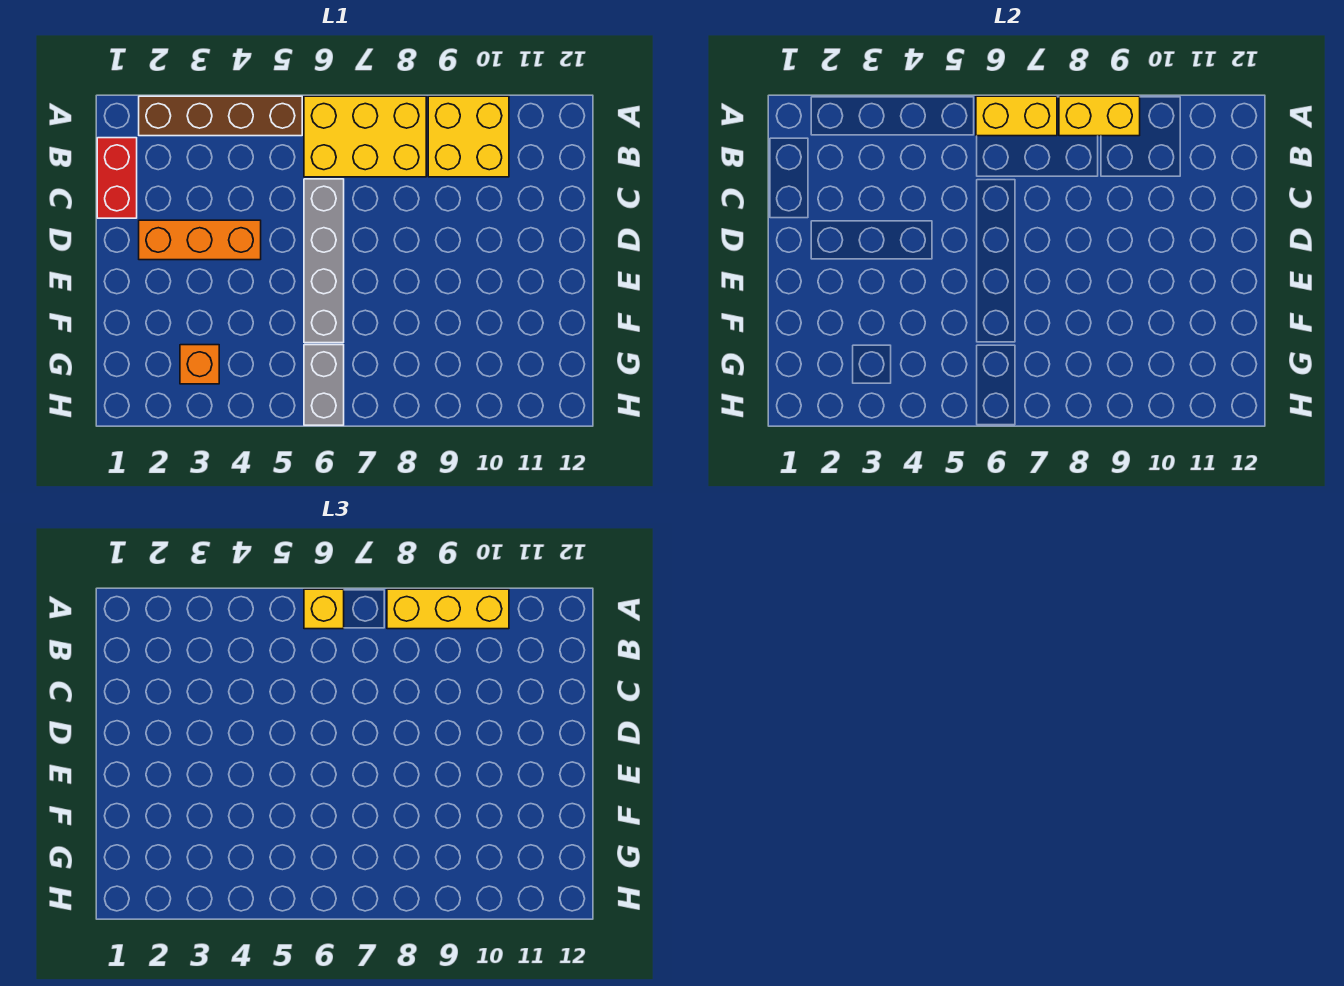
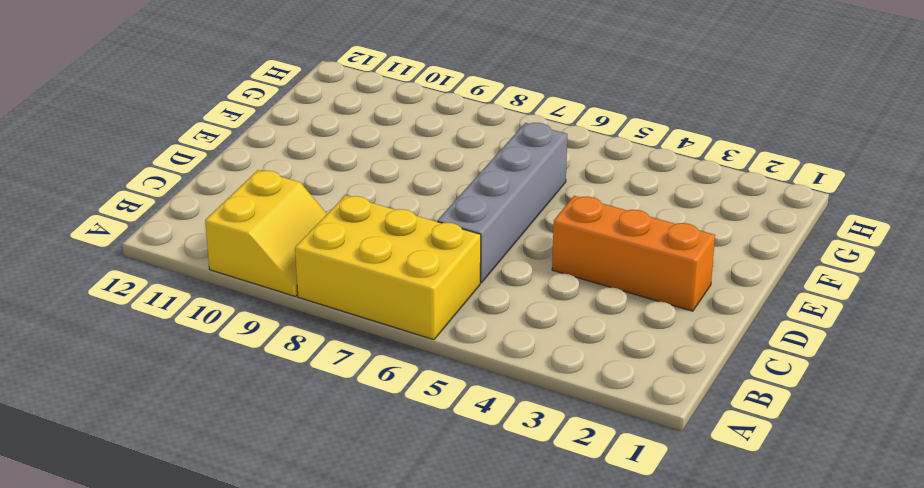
yellow slope A9:B10 level 1 top 10 -> yellow brick A9:B10 level 1
none -> brown brick A2:A5 level 1
none -> red brick B1:C1 level 1
none -> orange brick G3 level 1

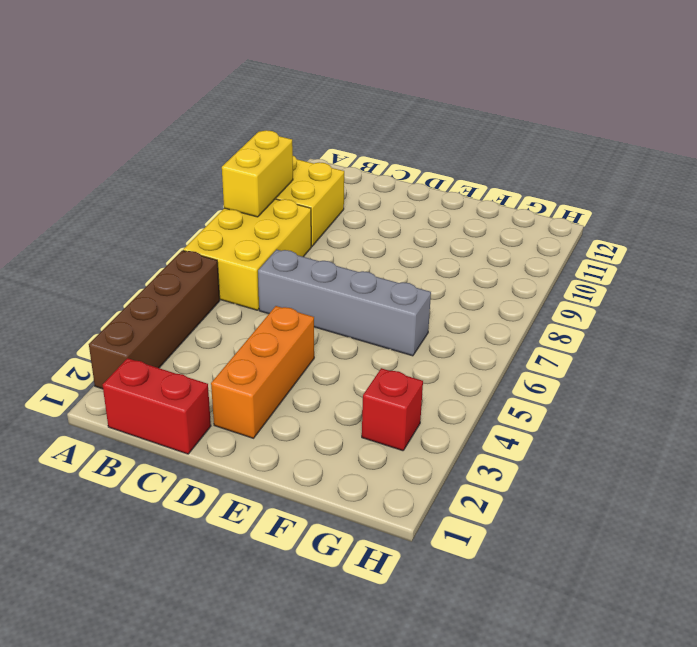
red brick G3 level 1 -> orange brick G3 level 1
none -> grey brick G6:H6 level 1
none -> yellow brick A6:A7 level 2
none -> yellow brick A6 level 3

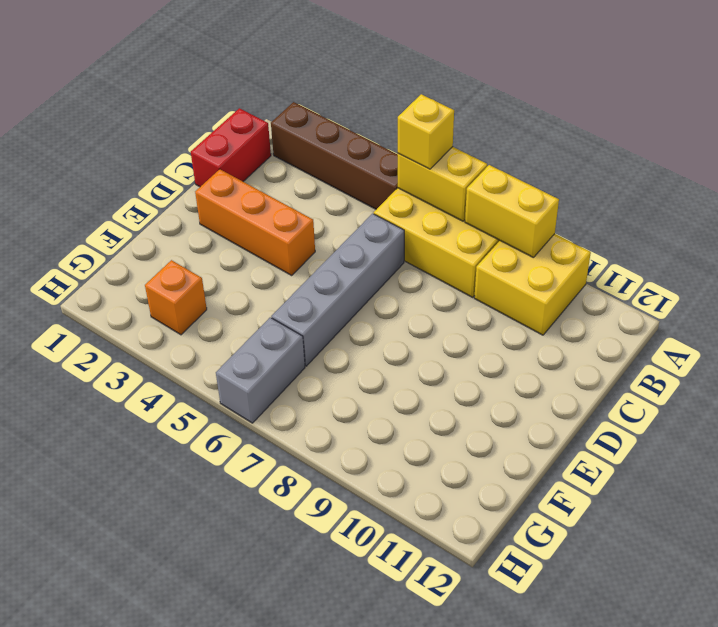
none -> yellow brick A8:A10 level 3

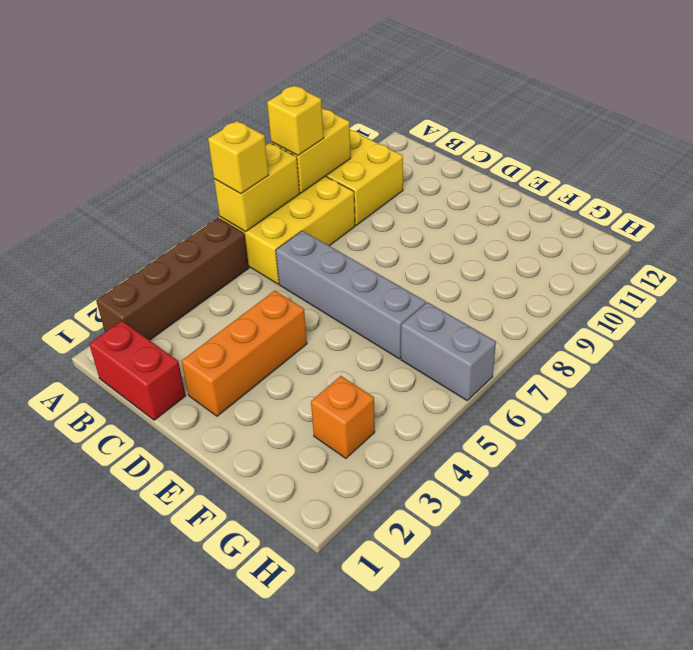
yellow brick A8 level 3 -> yellow brick A8:A10 level 3

